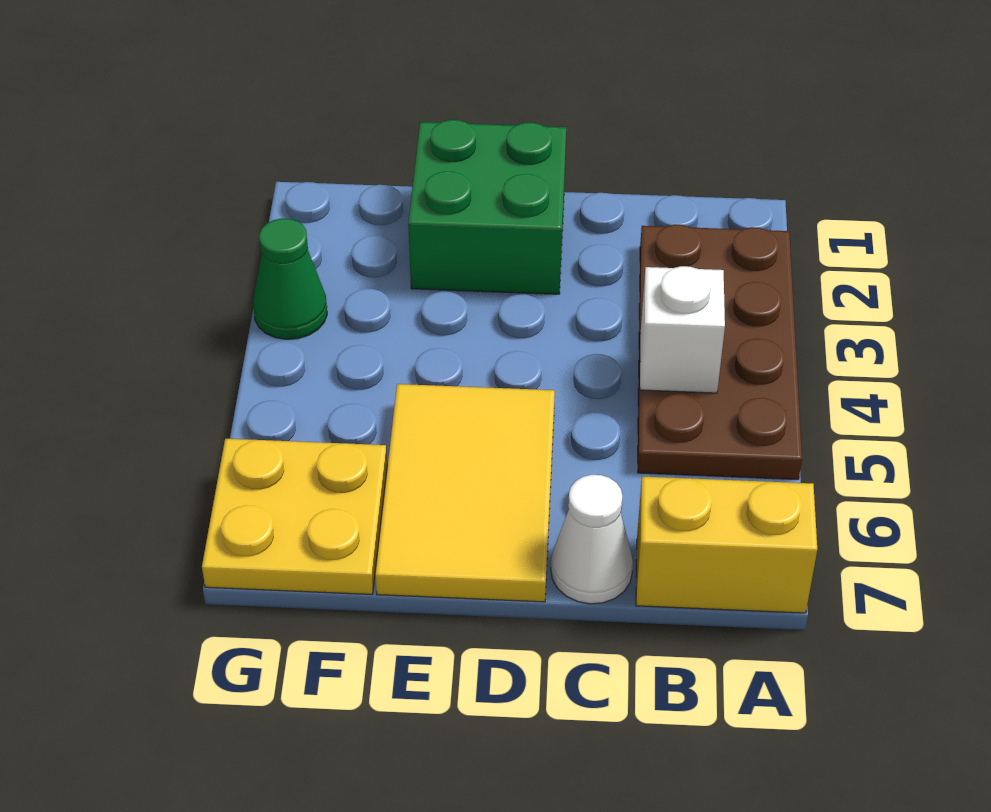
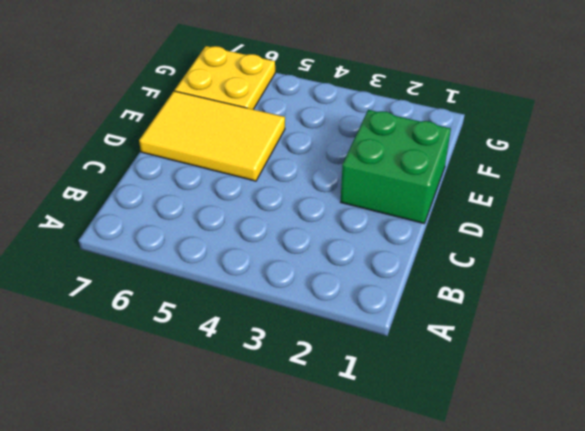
none -> brown plate A2:B5 level 1
none -> yellow brick A7:B7 level 1

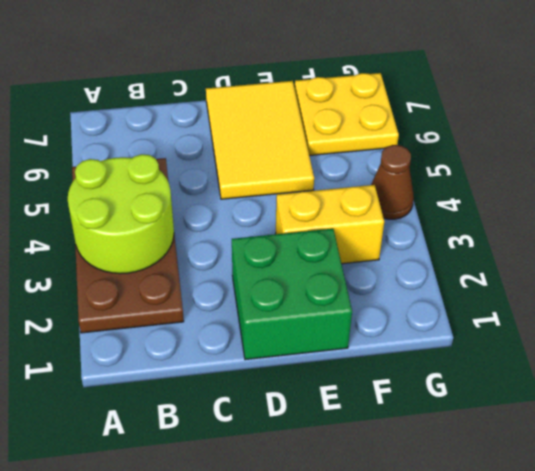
lime round brick A3:B4 level 2 -> white brick B4 level 2
yellow brick E3:F3 level 1 -> yellow brick A7:B7 level 1
brown cone G4 level 1 -> none
none -> white cone C7 level 1
none -> green cone G3 level 1

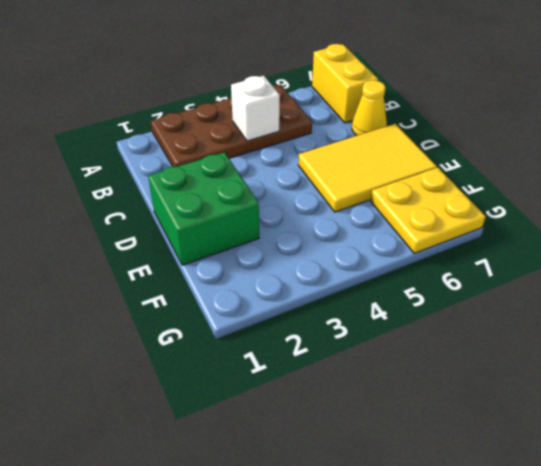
yellow cone C7 level 1 -> white cone C7 level 1
none -> green cone G3 level 1

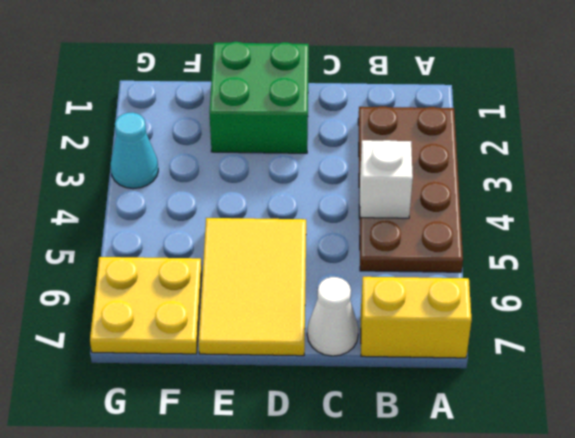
cyan cone G3 level 1 -> green cone G3 level 1

